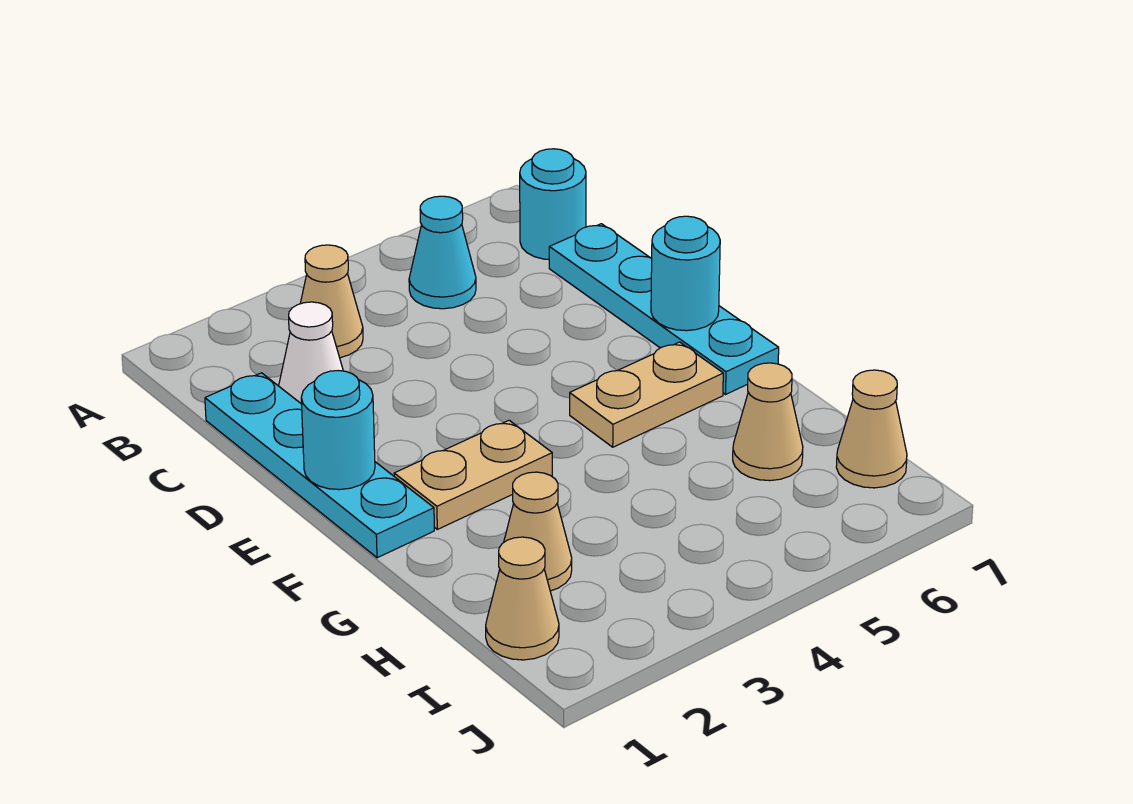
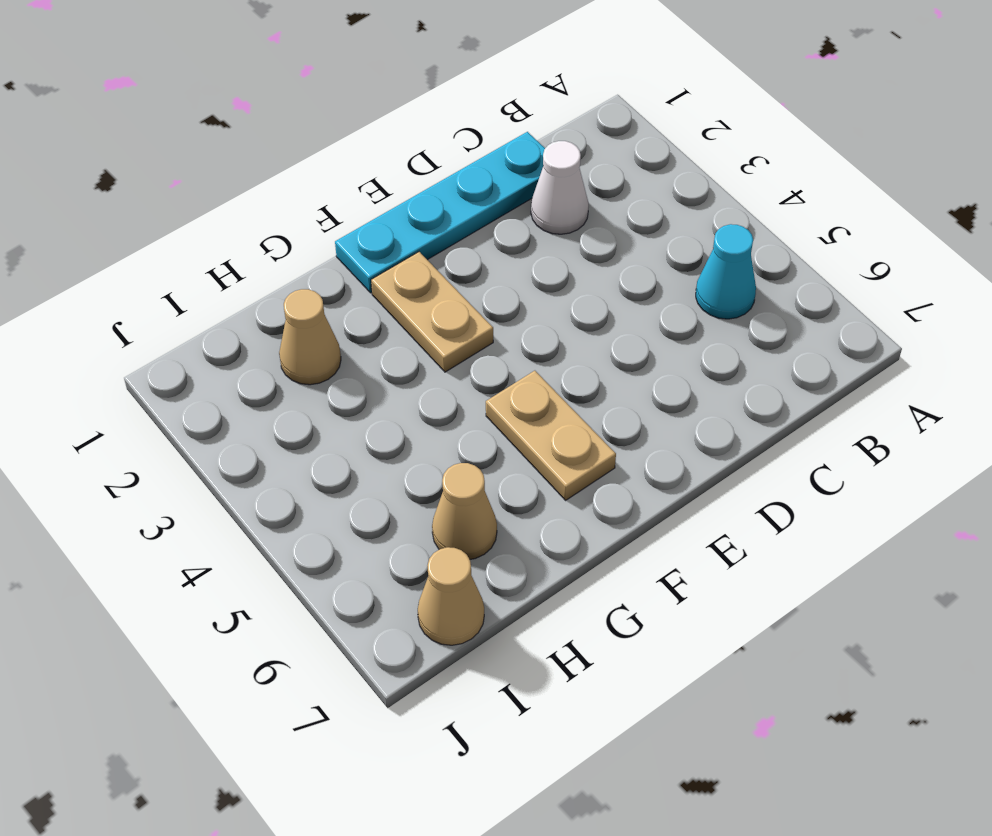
none -> tan cone B3 level 1
none -> cyan round brick B7 level 1
none -> cyan plate C7:F7 level 1

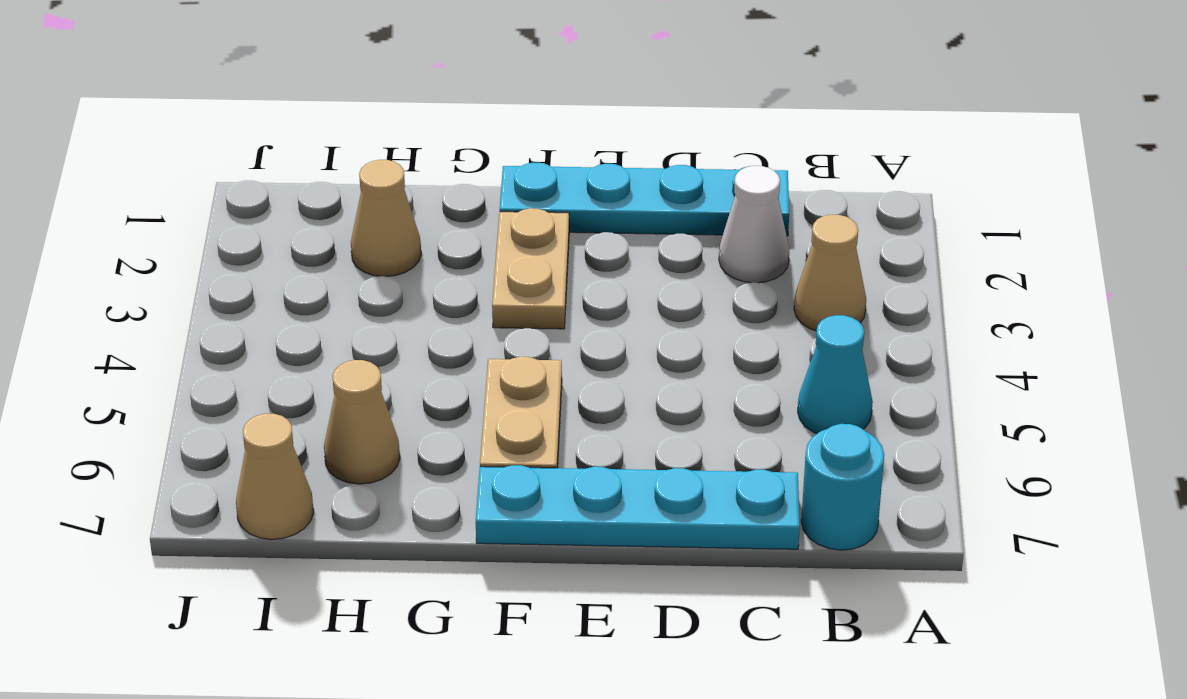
none -> tan cone I1 level 1
none -> cyan round brick E1 level 2
none -> cyan round brick E7 level 2

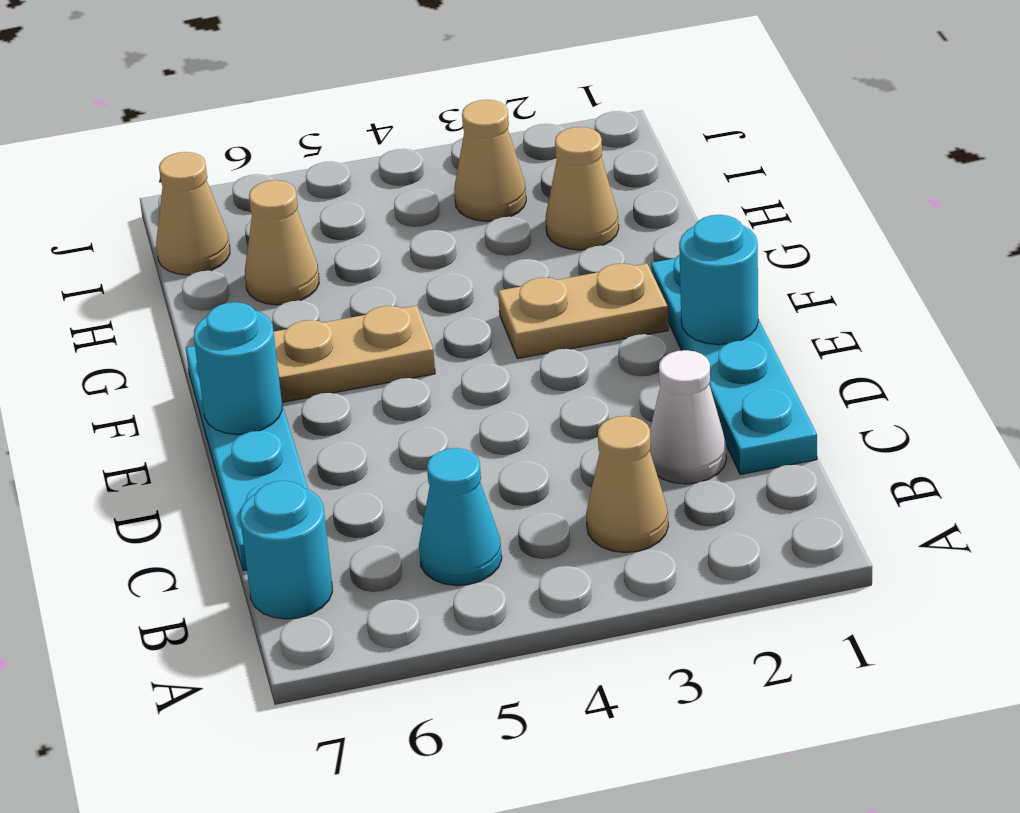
tan cone I3 level 1 -> tan cone I1 level 1

